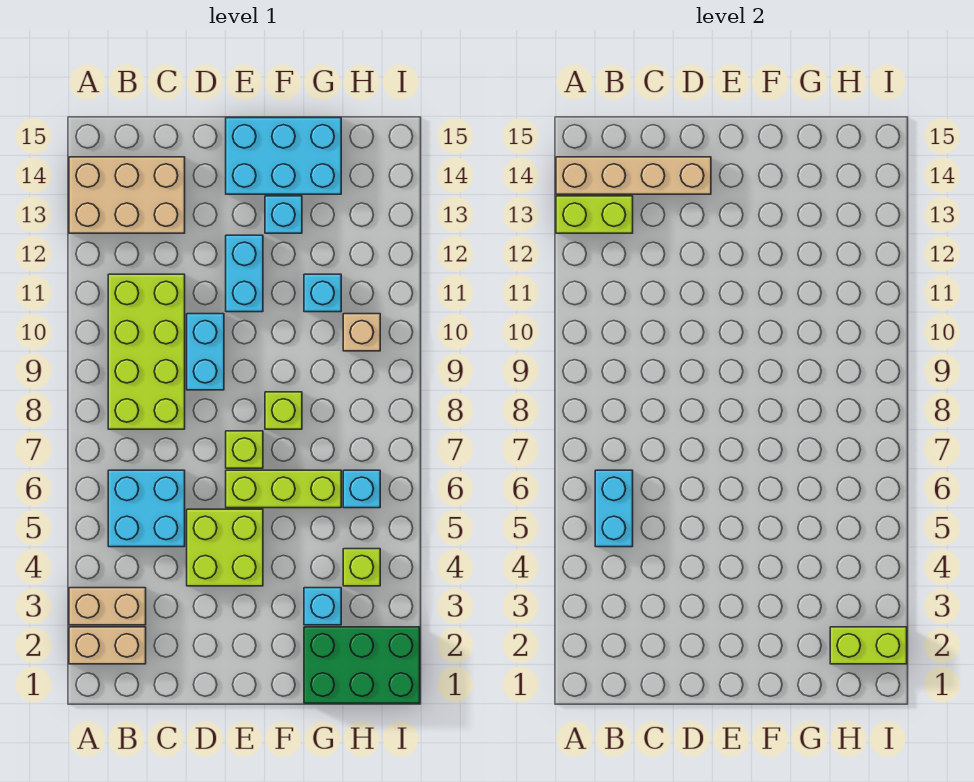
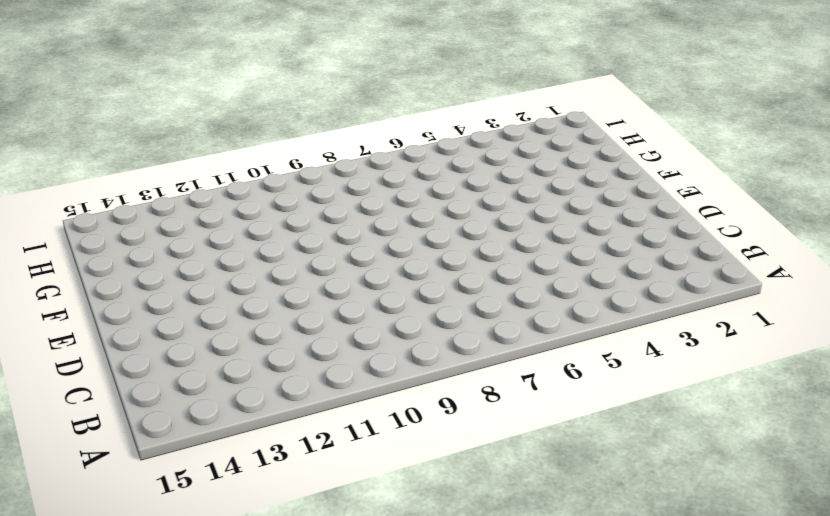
none -> tan brick A2:B2 level 1
none -> tan brick A3:B3 level 1
none -> tan brick A13:C14 level 1

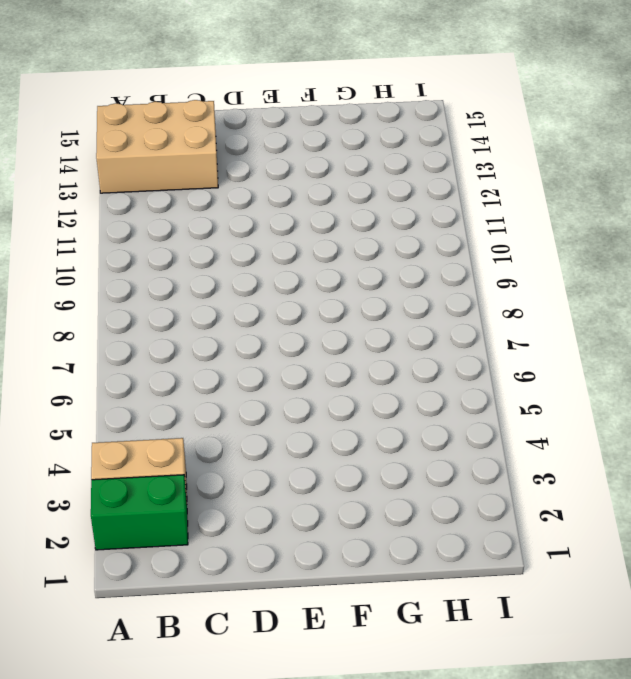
green brick A2:B2 level 1 -> tan brick A2:B2 level 1
none -> cyan brick B5:C6 level 1
none -> lime brick B8:C11 level 1
none -> lime brick D4:E5 level 1

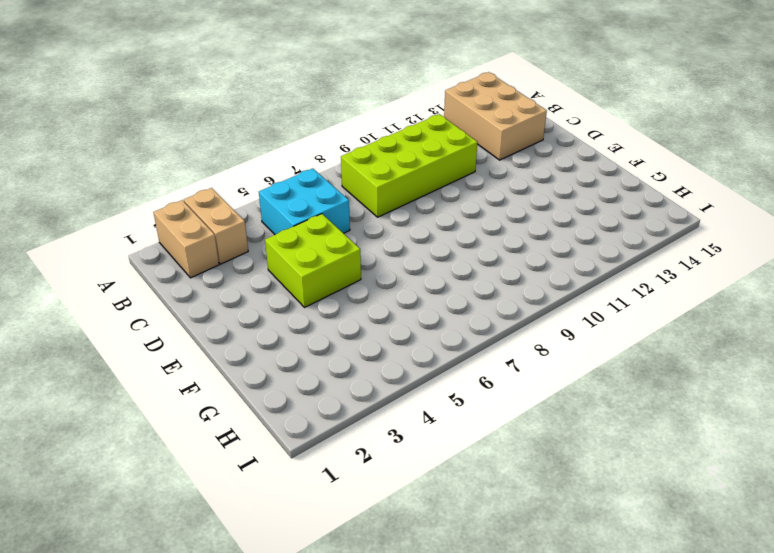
none -> cyan brick D9:D10 level 1
none -> lime brick E6:G6 level 1
none -> lime brick E7 level 1

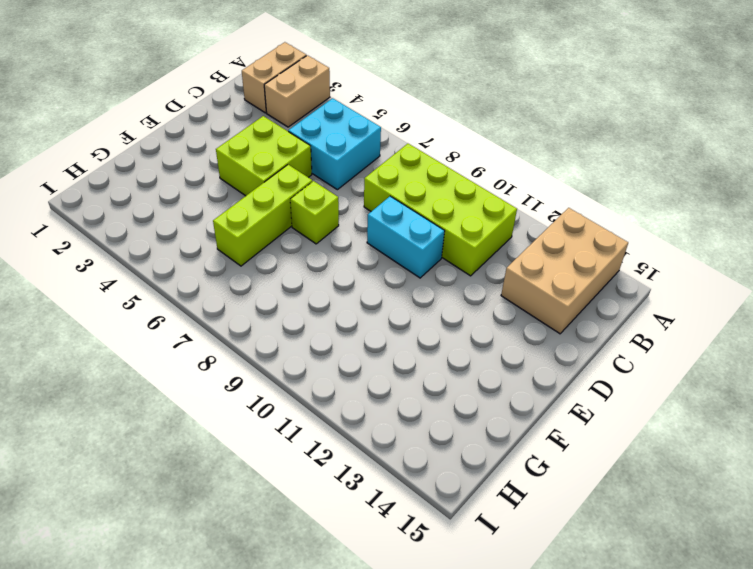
none -> cyan brick E11:E12 level 1
none -> cyan brick E14:G15 level 1
none -> lime brick F8 level 1

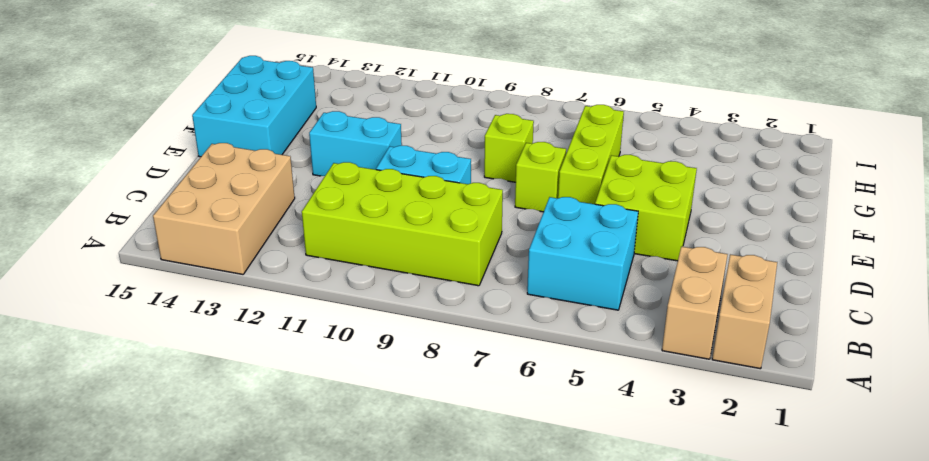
none -> cyan brick F13 level 1
none -> green brick G1:I2 level 1
none -> cyan brick G3 level 1

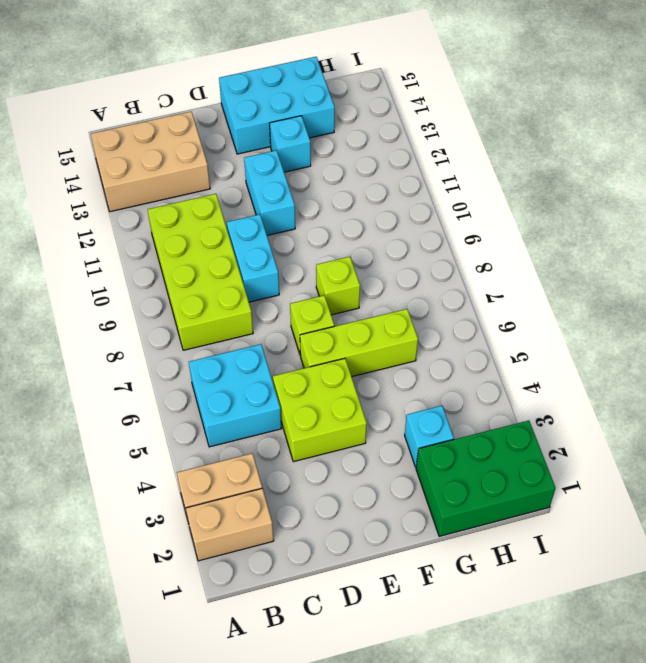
none -> cyan brick G11 level 1
none -> lime brick H4 level 1
none -> cyan brick H6 level 1

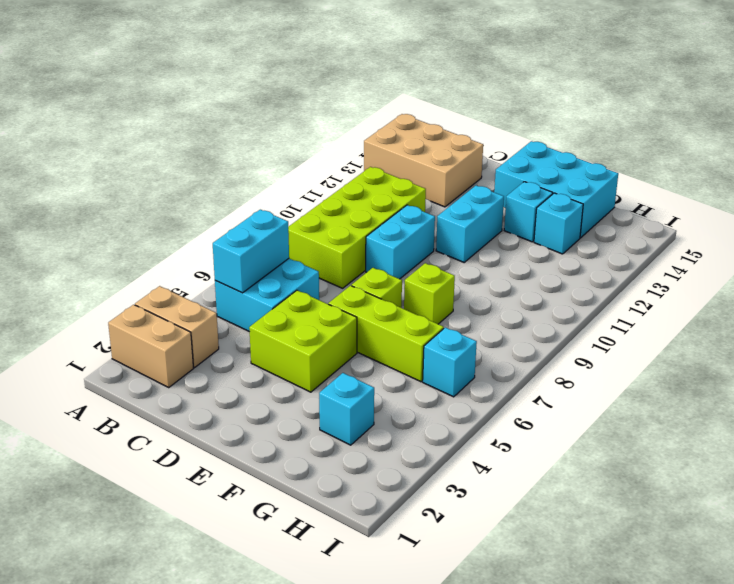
cyan brick G13 level 1 -> cyan brick G11 level 1
none -> green brick G1:I2 level 1
none -> lime brick H4 level 1
none -> tan brick H10 level 1

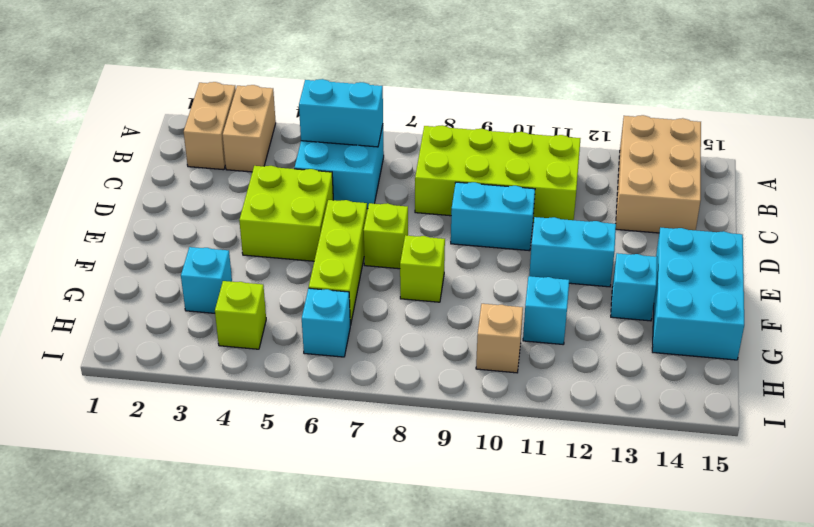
none -> green brick G1:I2 level 1
none -> lime brick A13:B13 level 2
none -> tan brick A14:D14 level 2

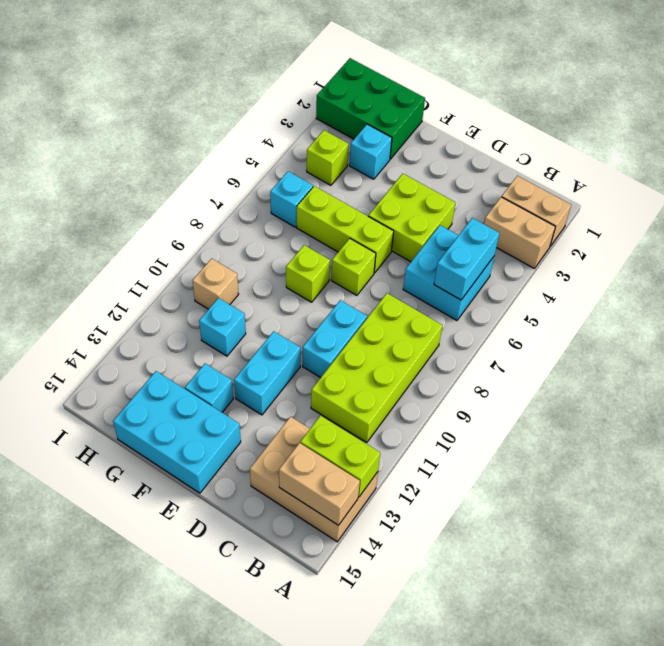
tan brick A14:B14 level 2 -> tan brick A14:D14 level 2
none -> lime brick H2:I2 level 2

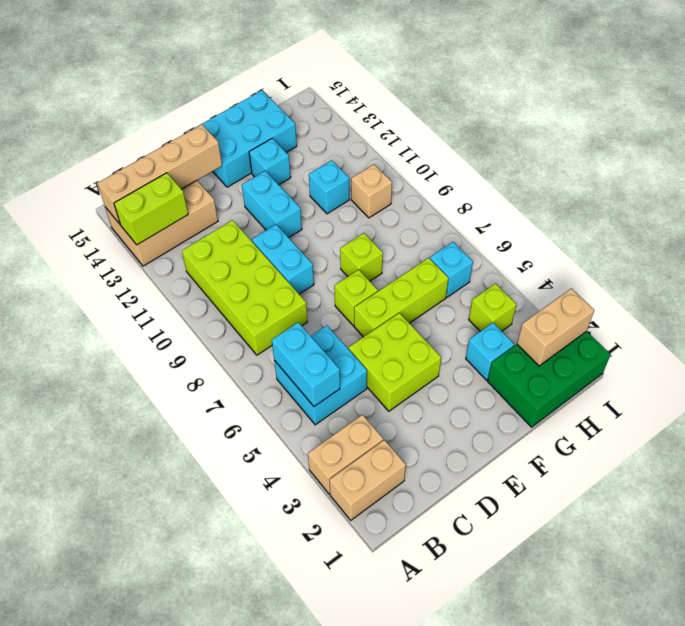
tan brick H2:I2 level 2 -> lime brick H2:I2 level 2

